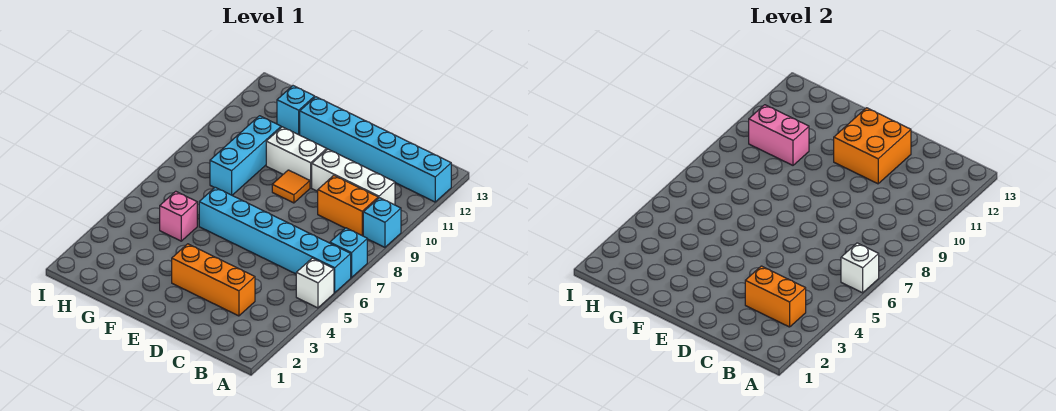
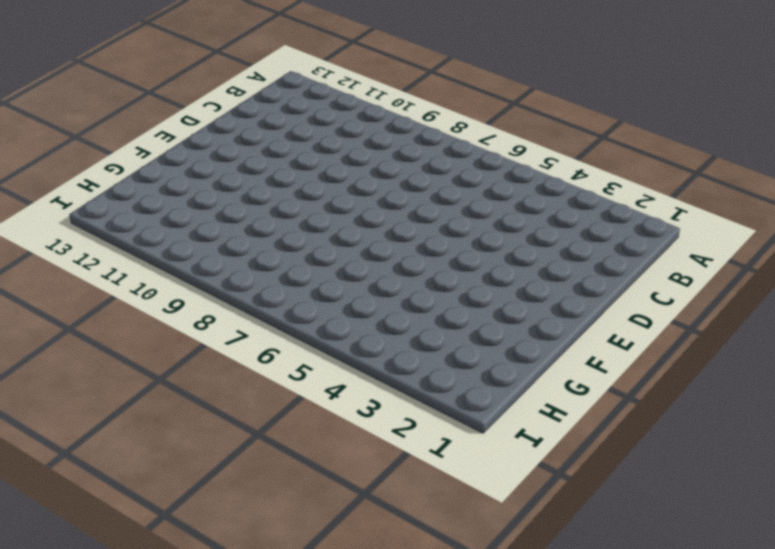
none -> white brick A5 level 1
none -> cyan brick A6:F6 level 1
none -> cyan brick A7 level 1

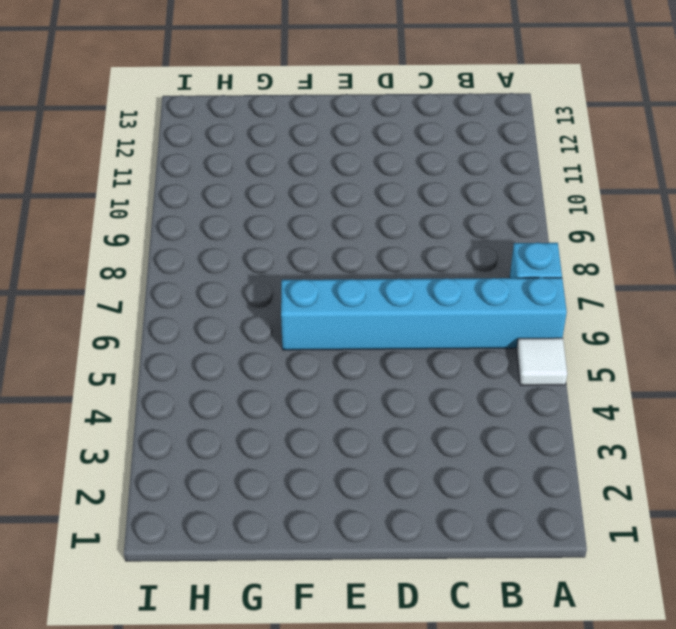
white tile A5 level 1 -> white brick A5 level 1
none -> cyan brick A9 level 1
none -> cyan brick A12:F12 level 1
none -> orange brick B9:C9 level 1

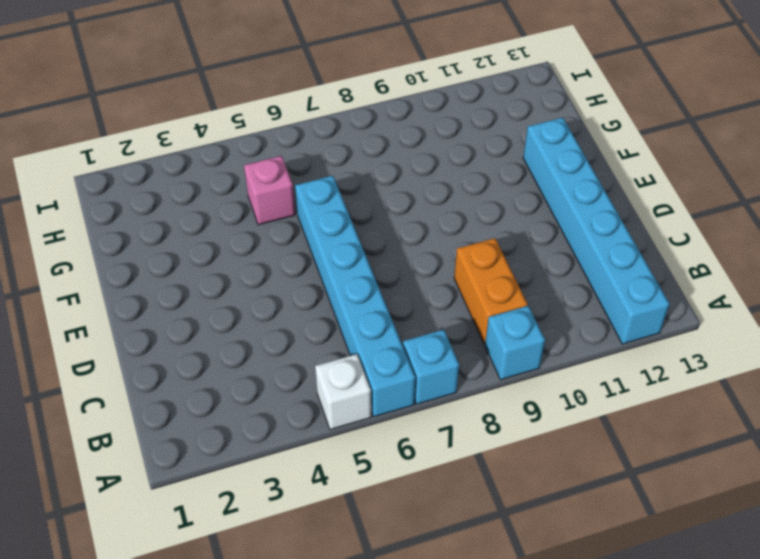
none -> white brick B10:D10 level 1
none -> orange brick C3:E3 level 1
none -> orange tile E9 level 1

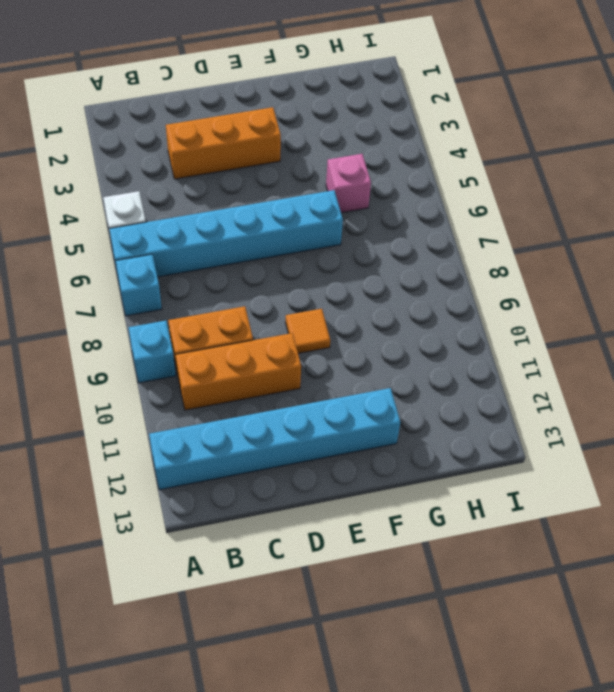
orange brick B10:D10 level 1 -> white brick B10:D10 level 1
none -> white brick E10:F10 level 1
none -> cyan brick G8:G10 level 1
none -> cyan brick G12 level 1

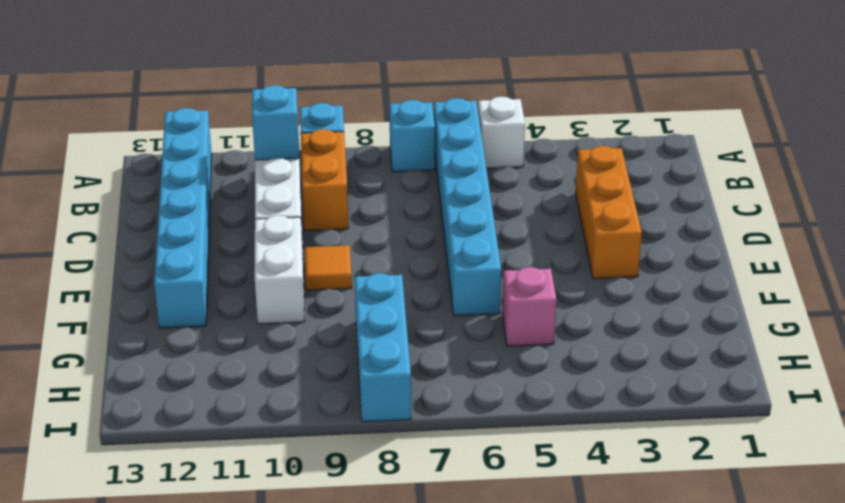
cyan brick B10 level 2 -> cyan brick G12 level 1
cyan brick G8:I8 level 1 -> cyan brick G8:G10 level 1
none -> white brick A6 level 2
none -> orange brick B3:C3 level 2
none -> orange brick D11:E12 level 2

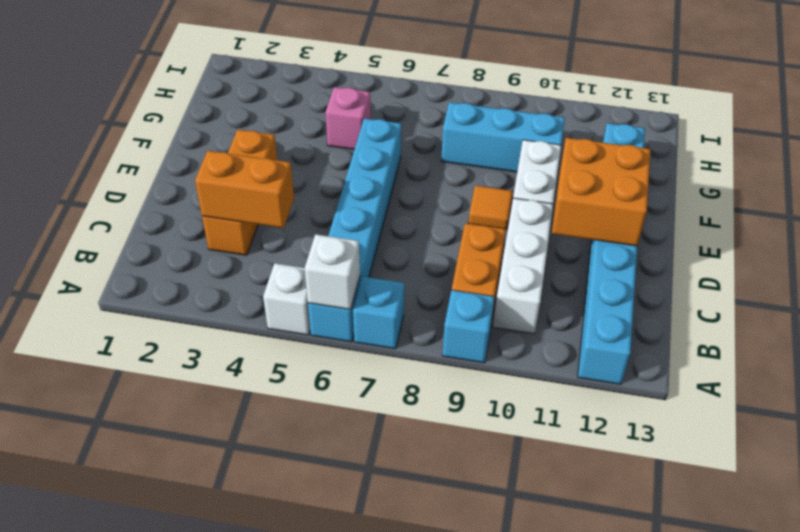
orange brick C3:C4 level 2 -> orange brick B3:C3 level 2
none -> pink brick G10:H10 level 2

